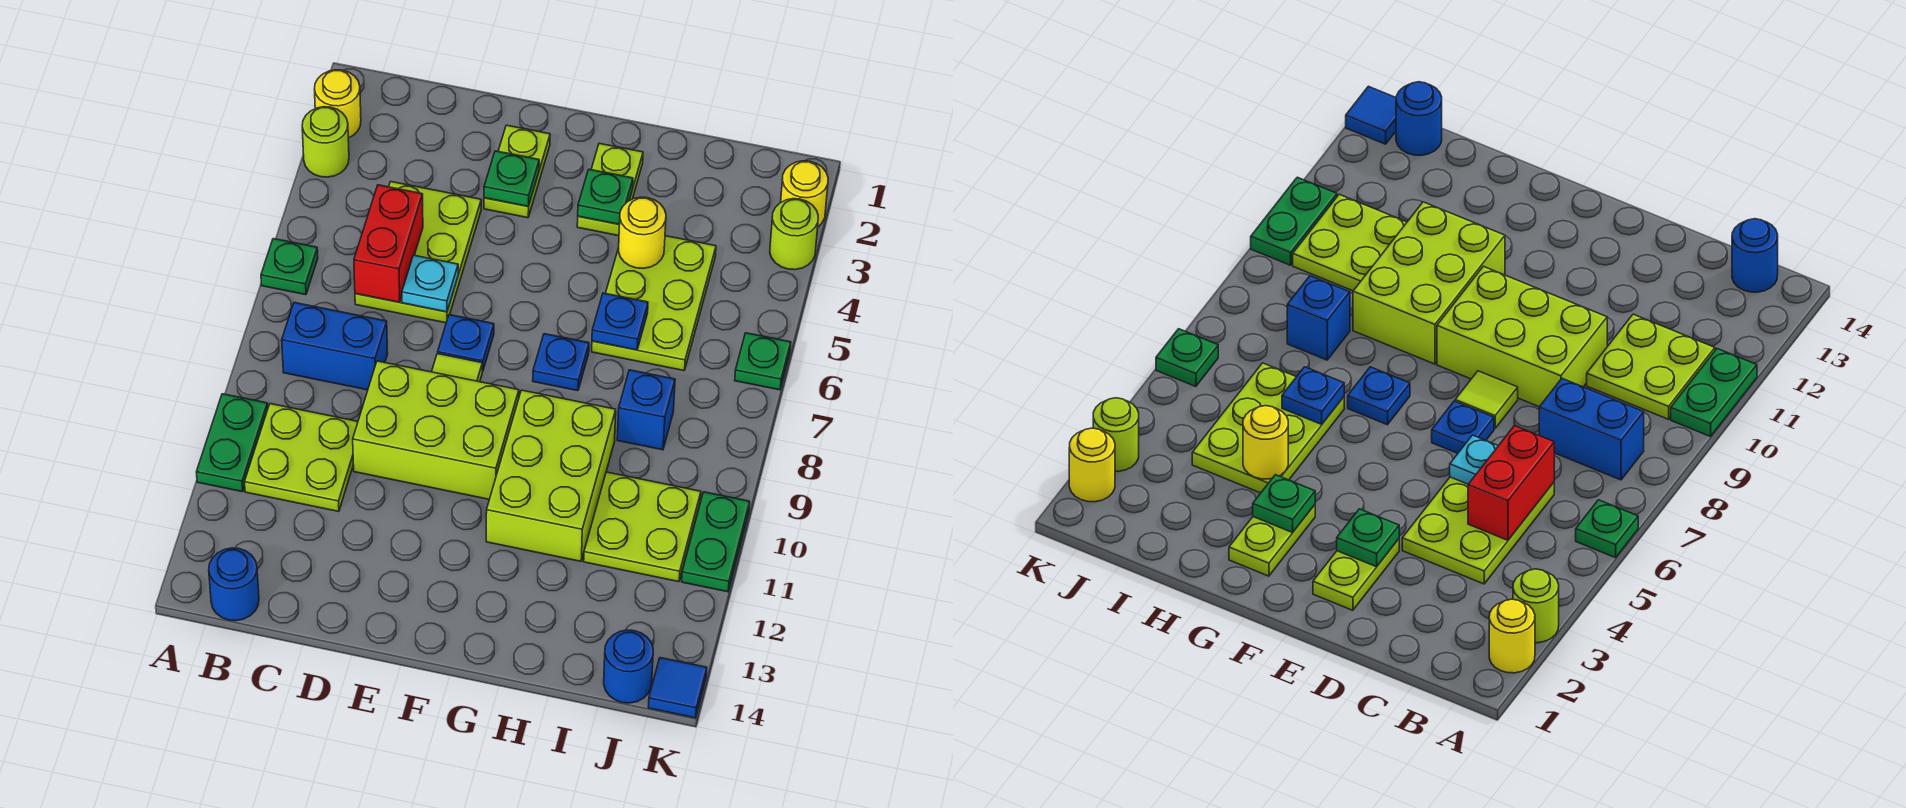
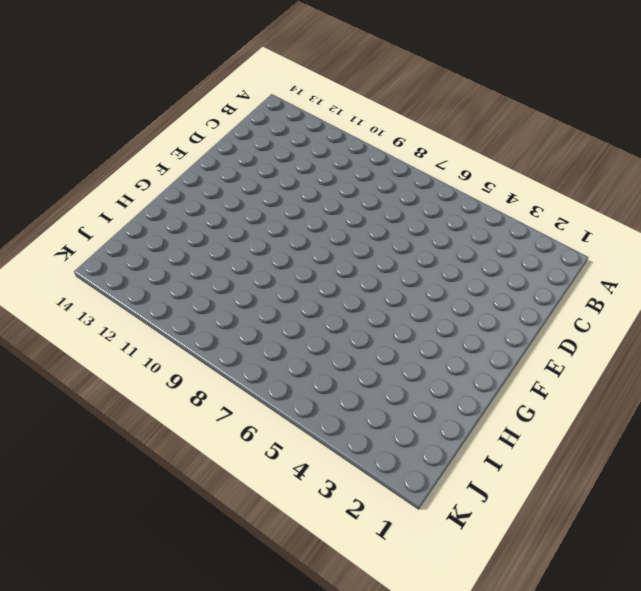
none -> yellow round brick A2 level 1
none -> lime round brick A3 level 1
none -> green plate A6 level 1
none -> green plate A10:A11 level 1

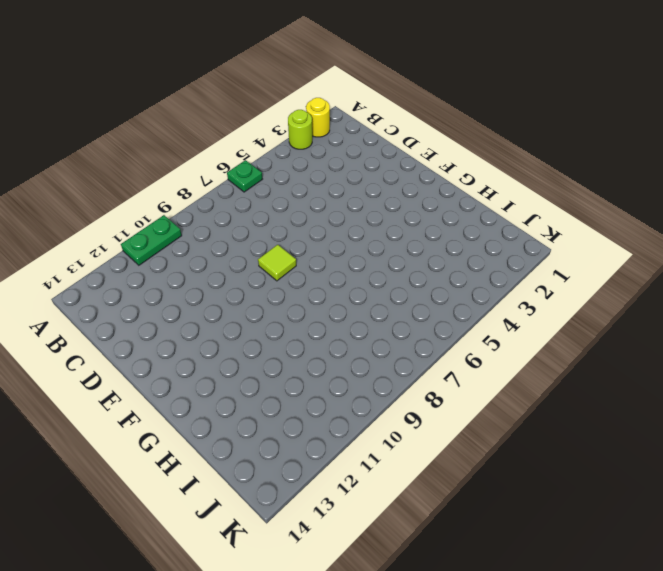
none -> blue brick B8:C8 level 1
none -> lime plate B10:C11 level 1
none -> blue round brick B14 level 1
none -> lime plate C4:D6 level 1

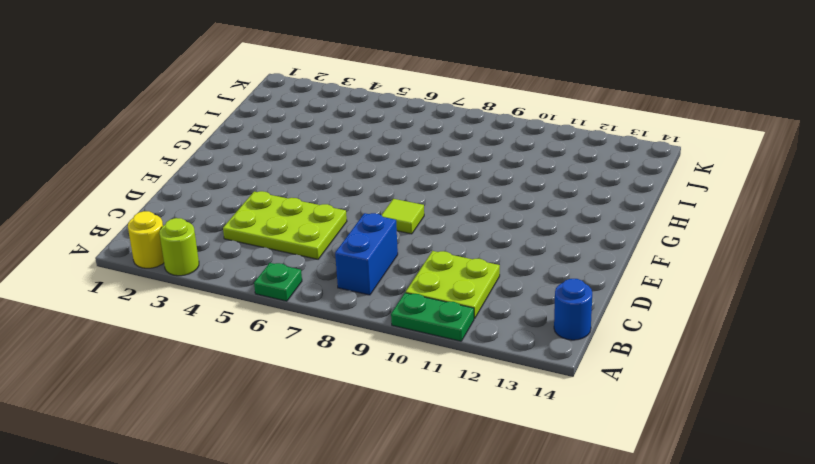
none -> lime brick D9:F10 level 1
none -> lime plate E2:E3 level 1
none -> blue plate E7 level 1
none -> lime plate G2:G3 level 1

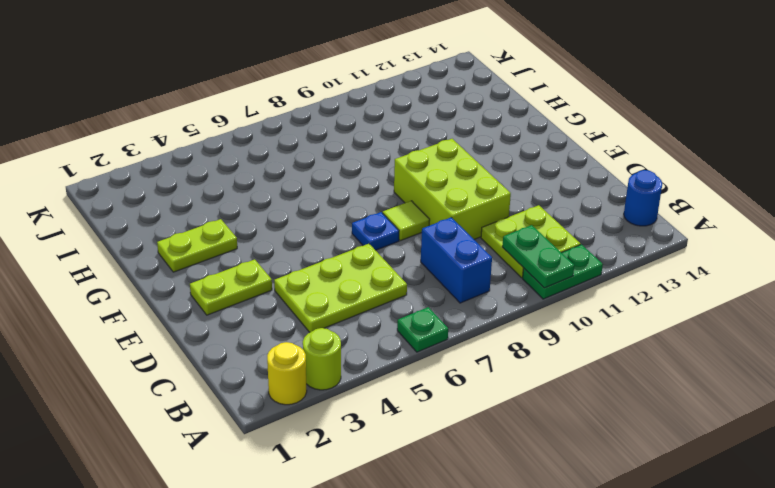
green plate A10:B10 level 2 -> green plate K10:K11 level 1
none -> blue plate G7 level 1
none -> lime brick G9:H11 level 1
none -> lime plate H4:I6 level 1
none -> blue brick I8 level 1

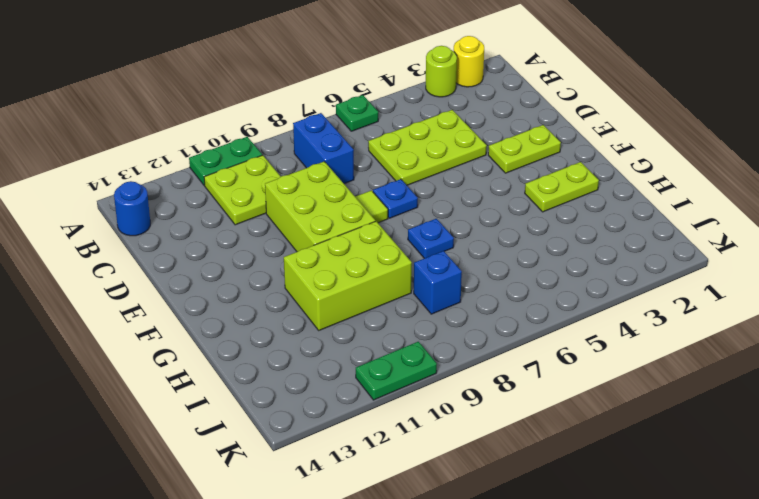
none -> lime plate H4:I6 level 1
none -> lime plate I10:J11 level 1
none -> blue round brick J14 level 1
none -> yellow round brick K2 level 1

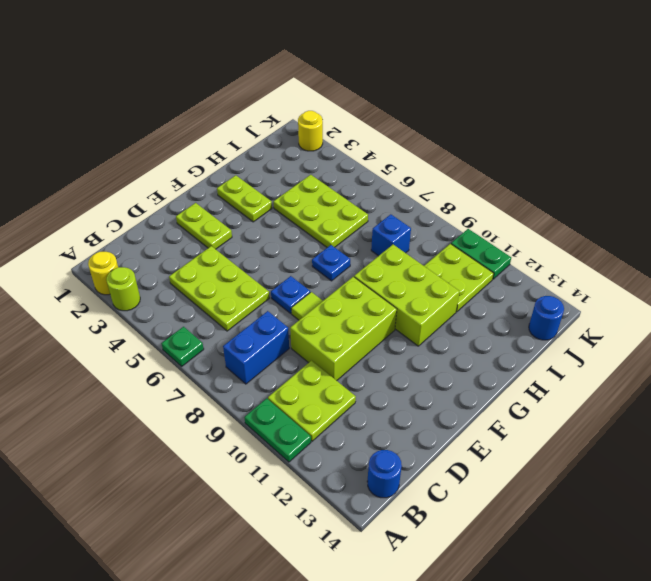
none -> lime round brick K3 level 1
none -> green plate K6 level 1
none -> blue tile K14 level 1
none -> red brick C5:C6 level 2

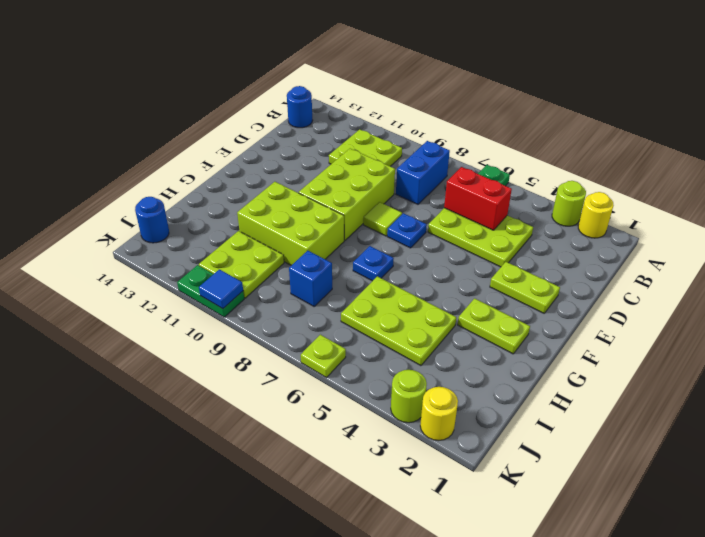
lime plate K6 level 1 -> green plate K6 level 1
blue tile K10 level 2 -> blue tile K14 level 1
none -> green plate A10:A11 level 1
none -> cyan plate D6 level 2
none -> green plate E3 level 2
none -> green plate G3 level 2

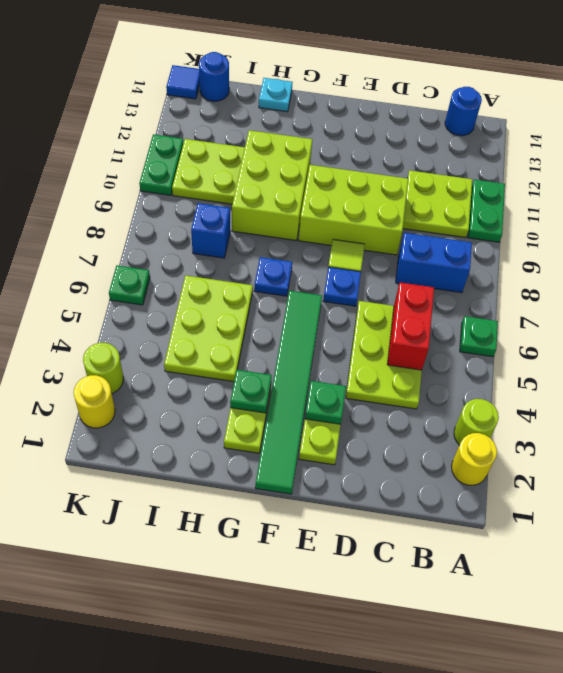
green tile F1:F6 level 1 -> none
cyan plate H14 level 1 -> cyan plate D6 level 2
none -> yellow round brick H4 level 2
none -> blue plate H6 level 2

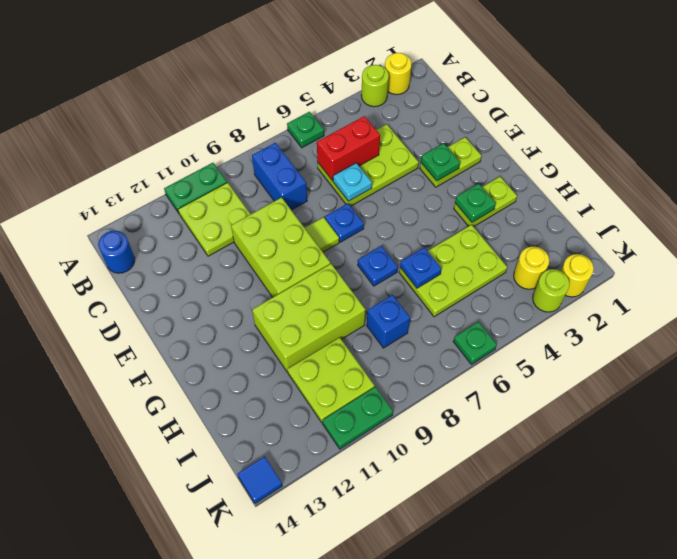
yellow round brick J3 level 1 -> yellow round brick H4 level 2
none -> blue round brick J14 level 1

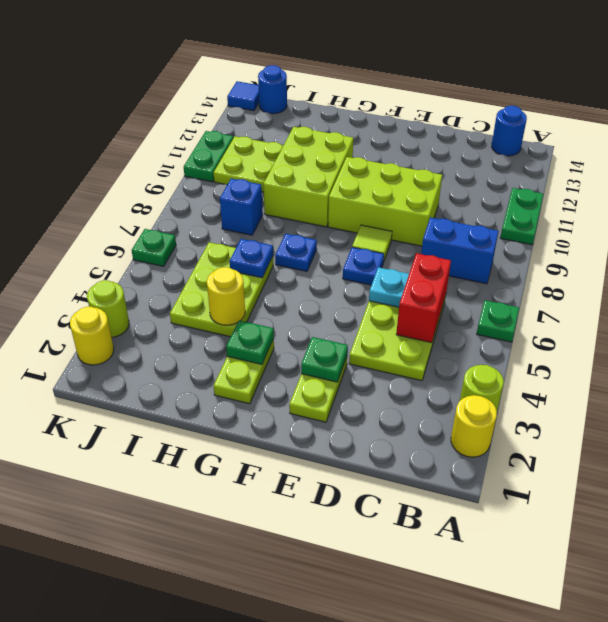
none -> lime plate B10:C11 level 1

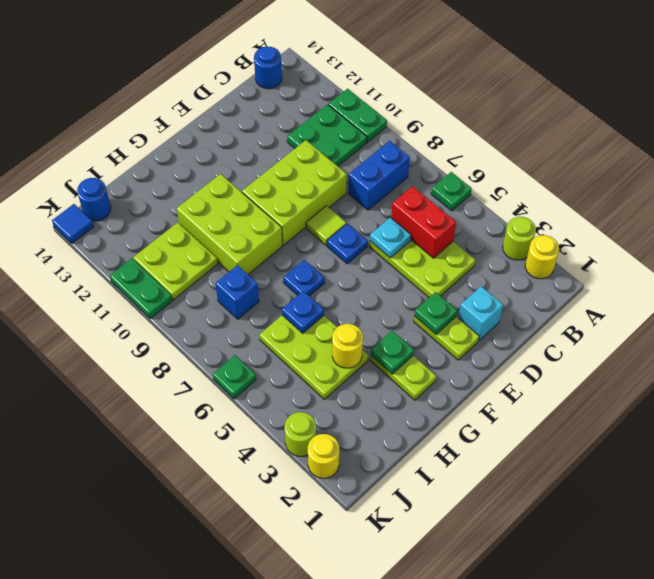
green plate B10:C11 level 1 -> lime plate B10:C11 level 1
cyan brick D2 level 1 -> none

